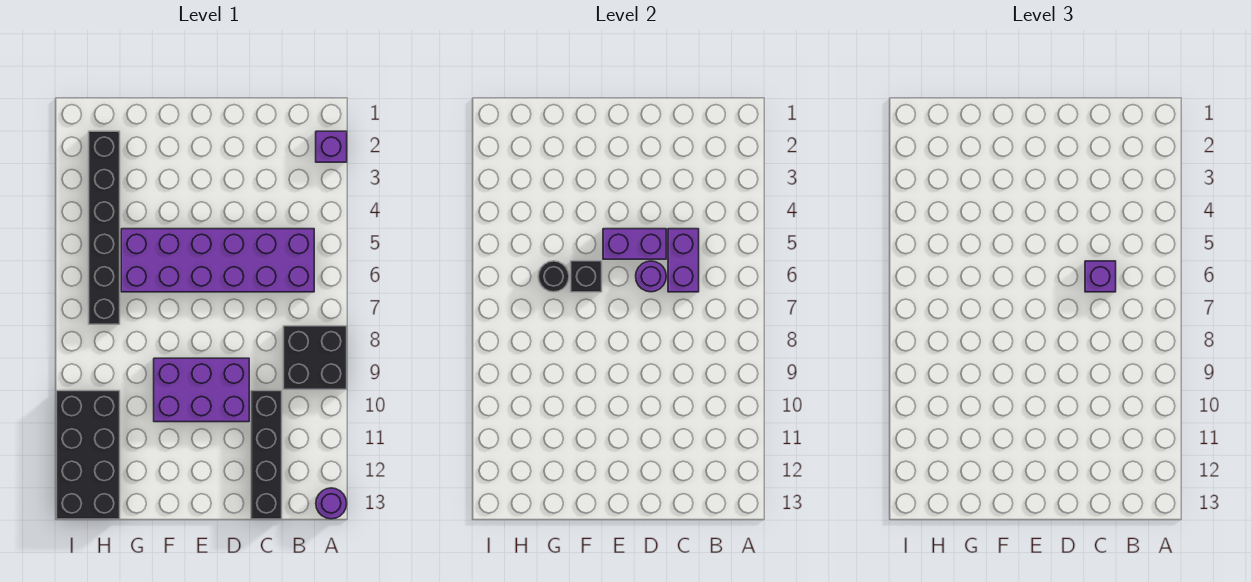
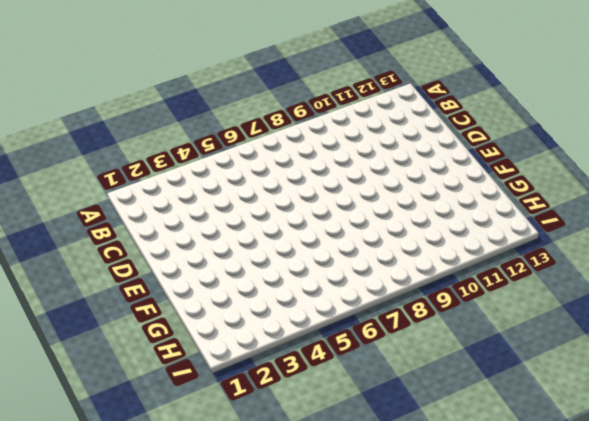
none -> purple brick A2 level 1
none -> black brick A8:B9 level 1
none -> purple round brick A13 level 1

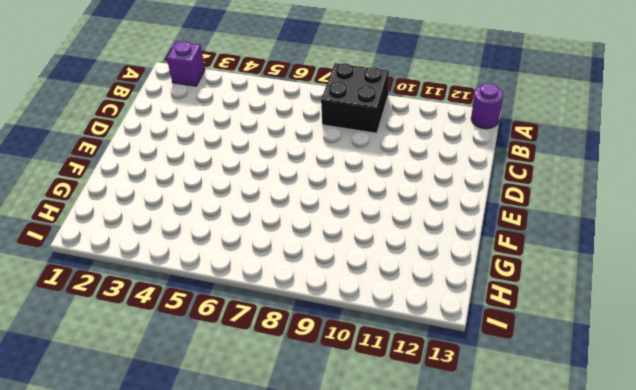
none -> purple brick B5:G6 level 1
none -> black brick C10:C13 level 1
none -> purple brick D9:F10 level 1

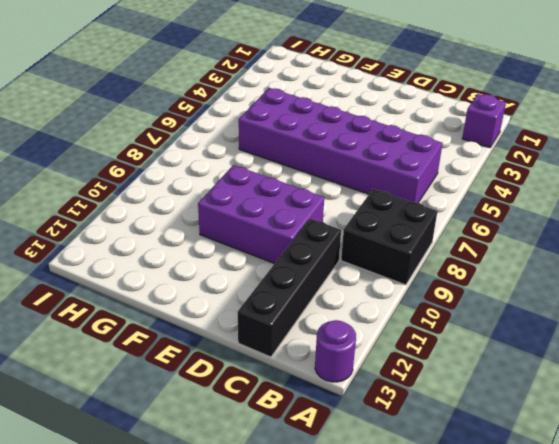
none -> black brick H2:H7 level 1
none -> black brick H10:I13 level 1
none -> purple brick C5:C6 level 2

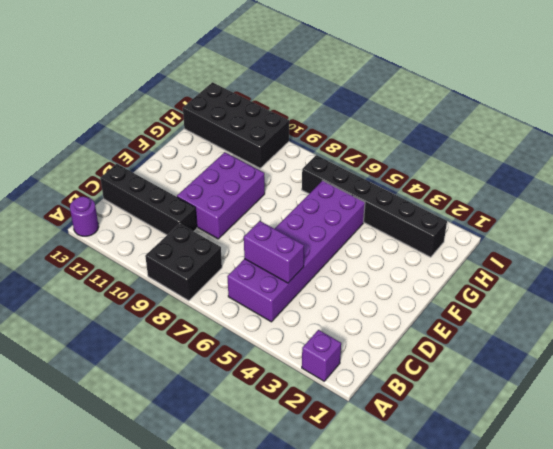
none -> purple brick D5:E5 level 2
none -> purple round brick D6 level 2
none -> black brick F6 level 2

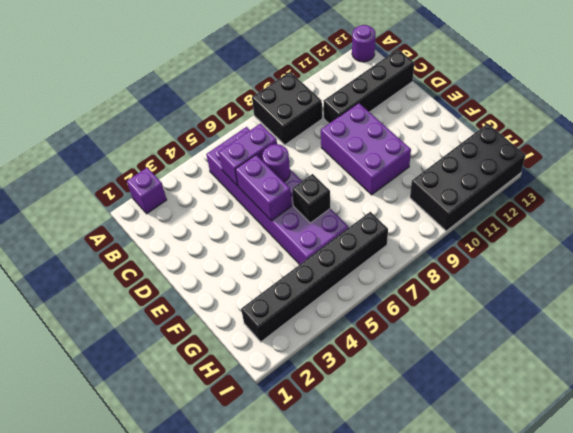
none -> black round brick G6 level 2
none -> purple brick C6 level 3

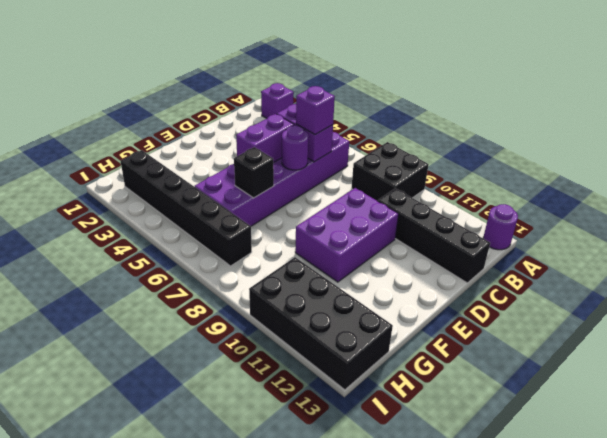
none -> black round brick G6 level 2

